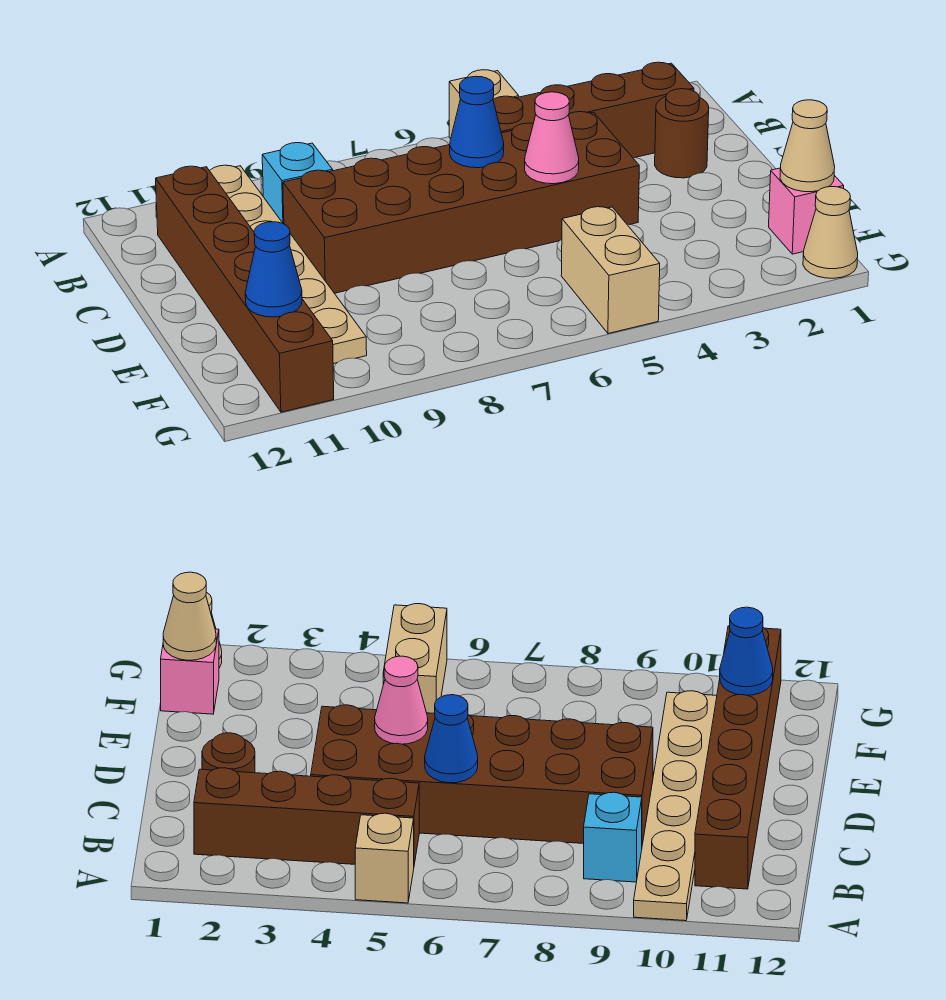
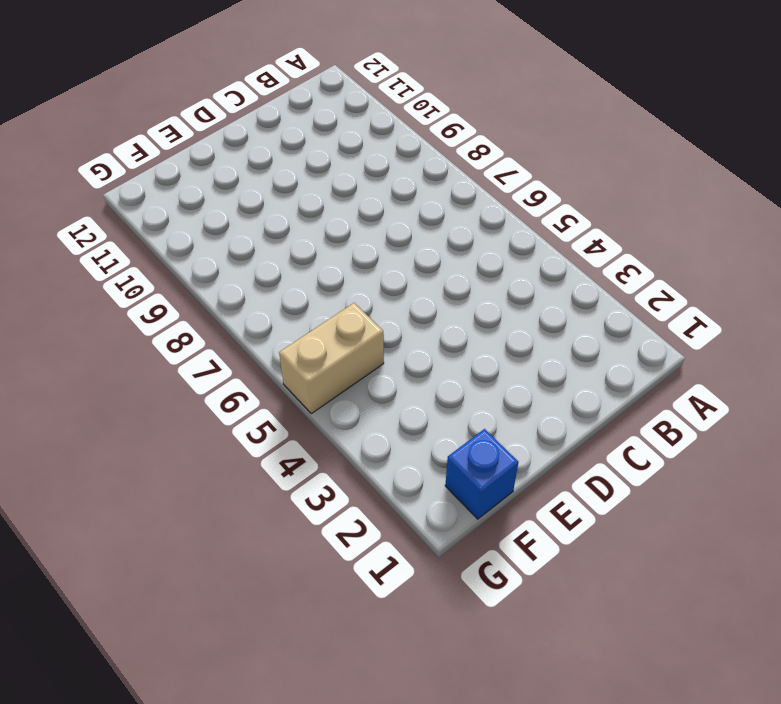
blue brick F1 level 1 -> pink brick F1 level 1
none -> tan brick A5 level 1
none -> tan plate A10:F10 level 1
none -> brown brick B2:B5 level 1

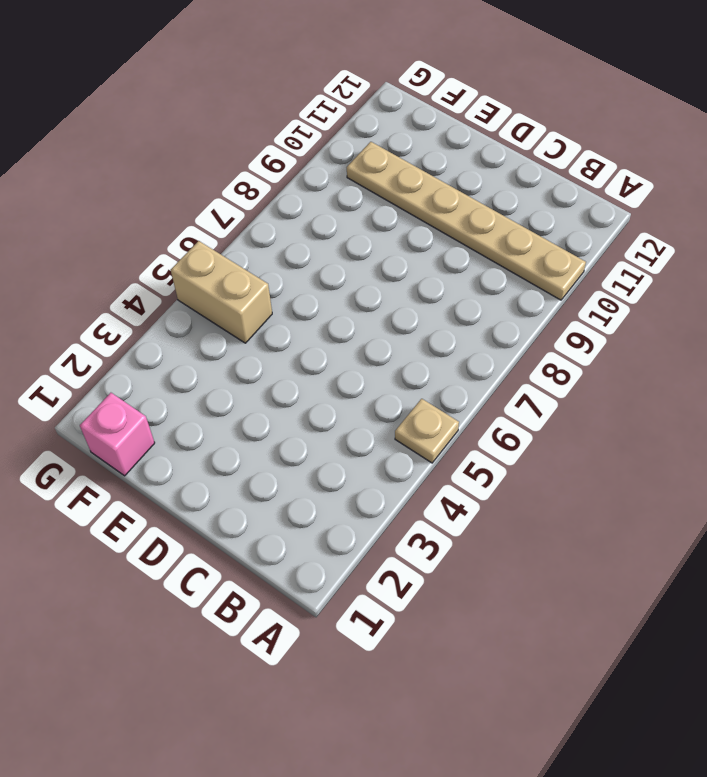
tan plate A5 level 1 -> tan brick A5 level 1
none -> brown brick B2:B5 level 1
none -> cyan brick B9 level 1
none -> brown brick B11:G11 level 1

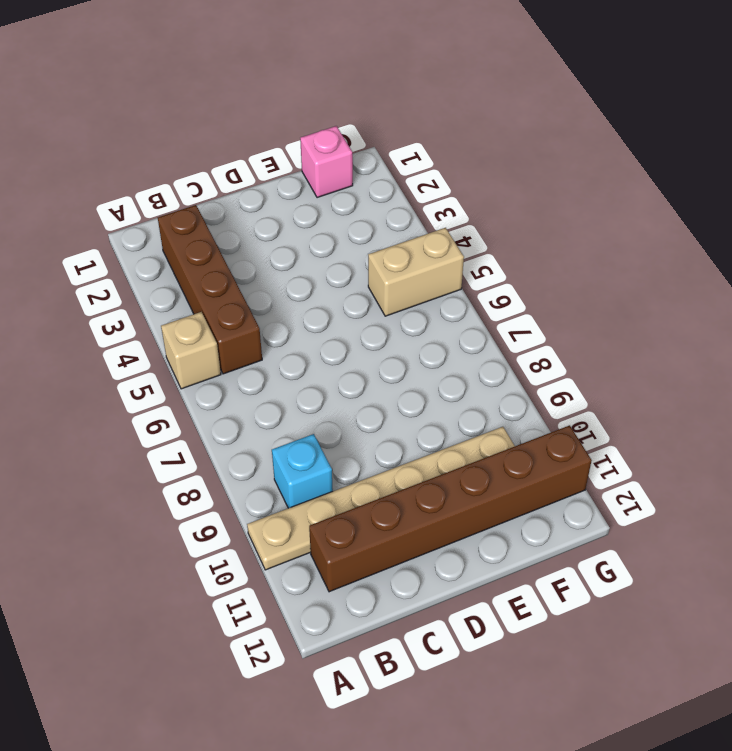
none -> brown round brick C2 level 1
none -> brown brick C4:D9 level 1
none -> tan cone G1 level 1

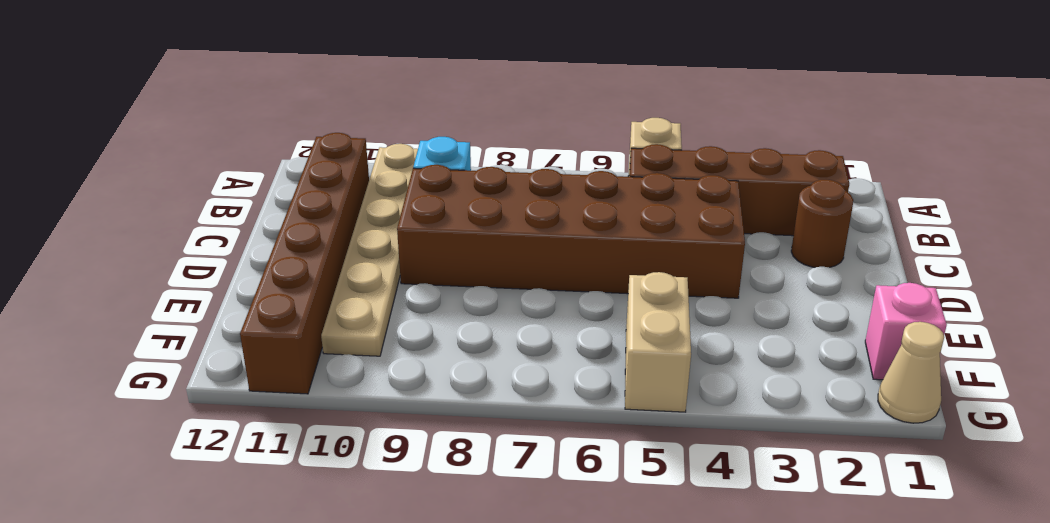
none -> blue cone C6 level 2
none -> pink cone D5 level 2
none -> tan cone F1 level 2

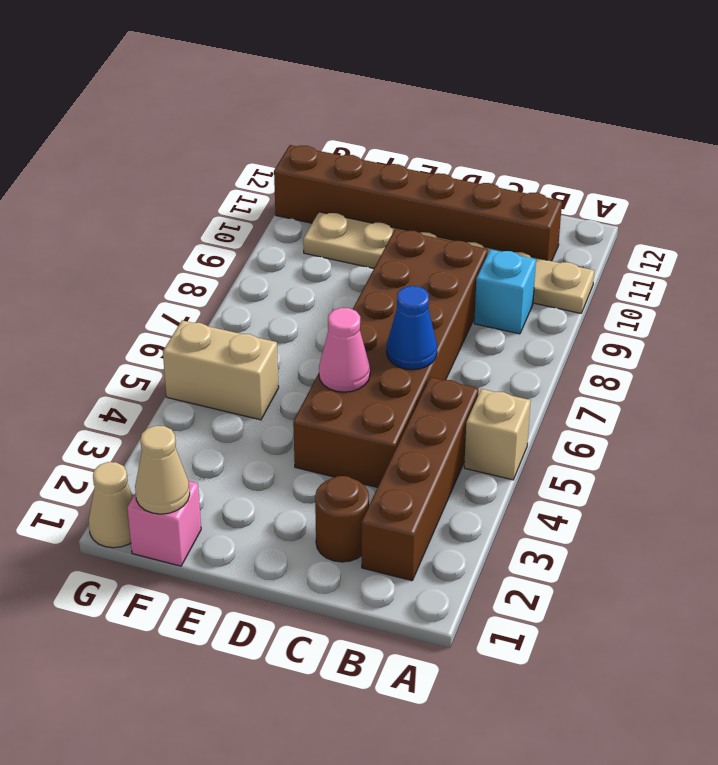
none -> blue cone F11 level 2

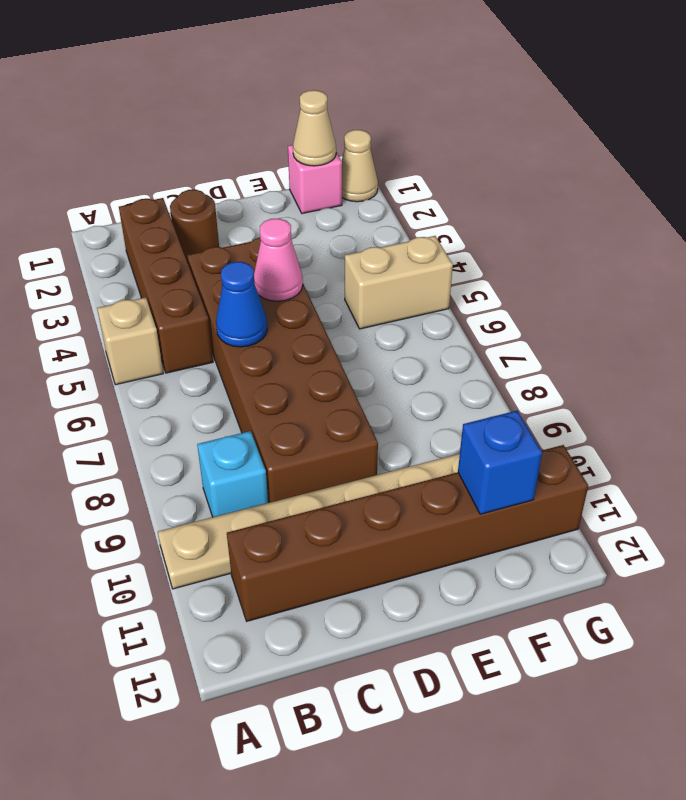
blue brick F11 level 2 -> blue cone F11 level 2

